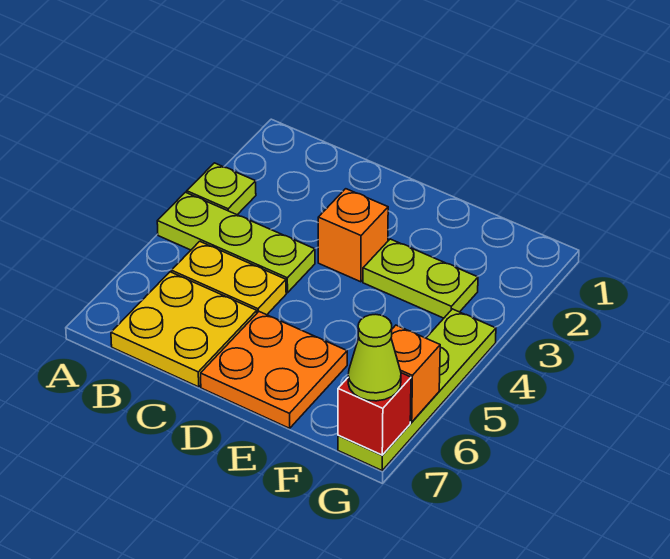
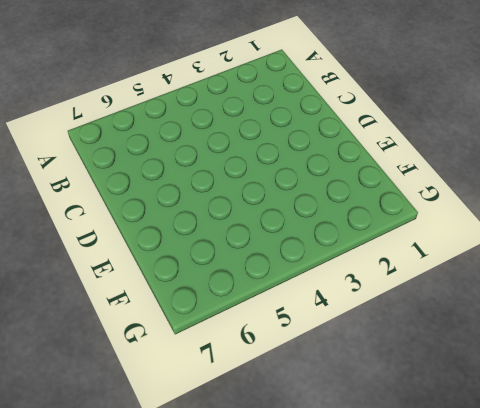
none -> lime plate A3 level 1
none -> lime plate A4:C4 level 1

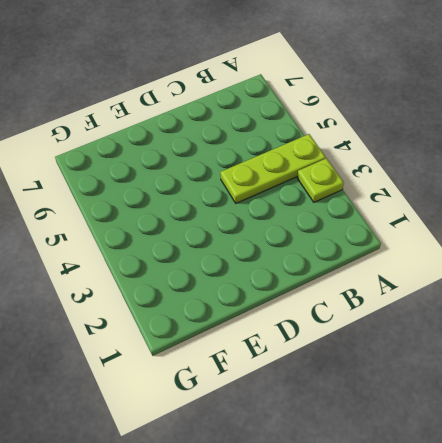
none -> yellow plate B5:C5 level 1
none -> yellow plate B6:C7 level 1

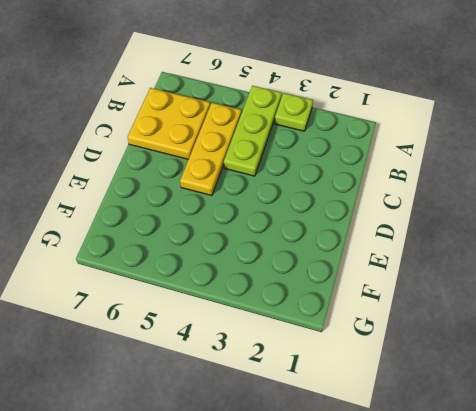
yellow plate B5:D5 level 1 -> yellow plate B5:C5 level 1
none -> orange brick D3 level 1
none -> orange plate D6:E7 level 1

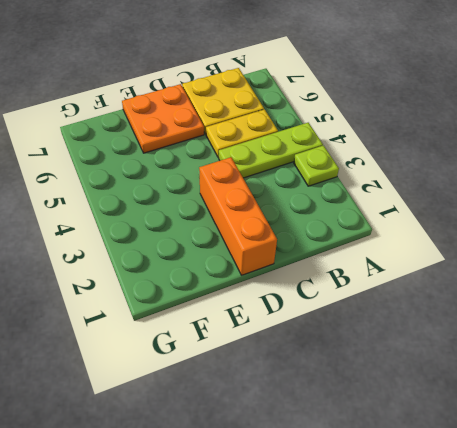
orange brick D1:D3 level 1 -> orange brick D3 level 1
none -> lime plate E3:F3 level 1
none -> lime plate G4:G7 level 1

